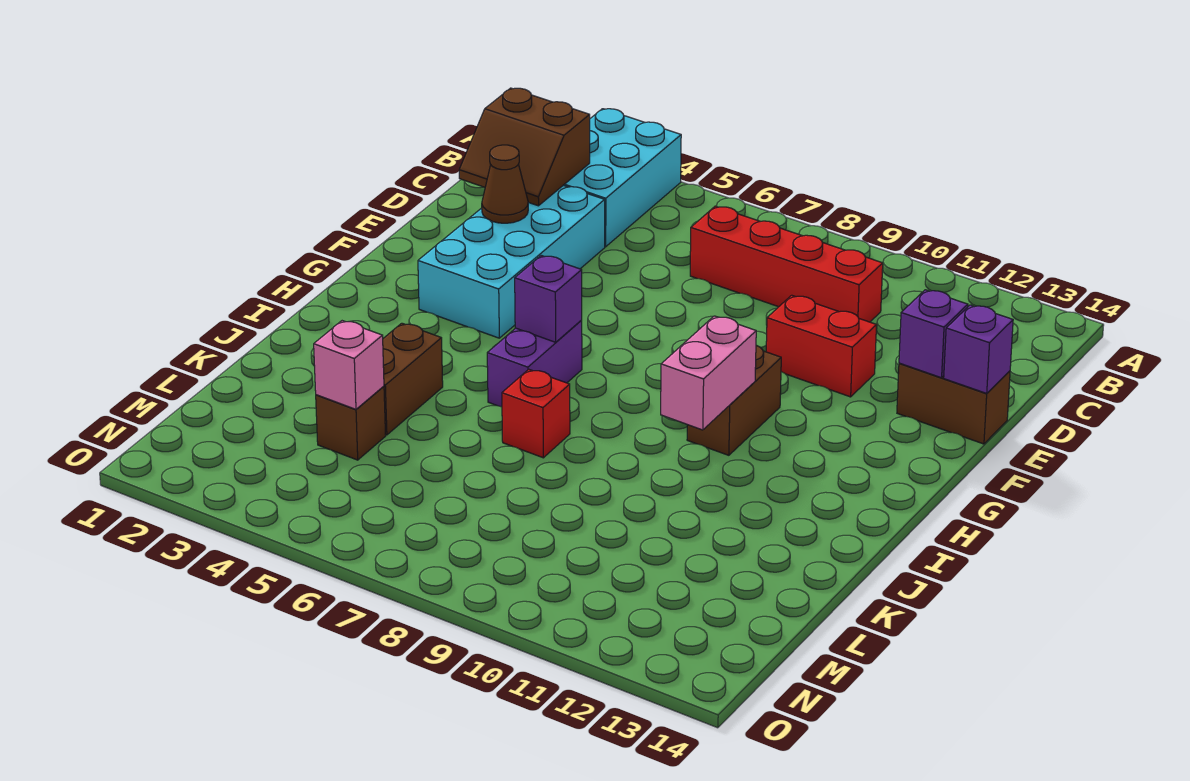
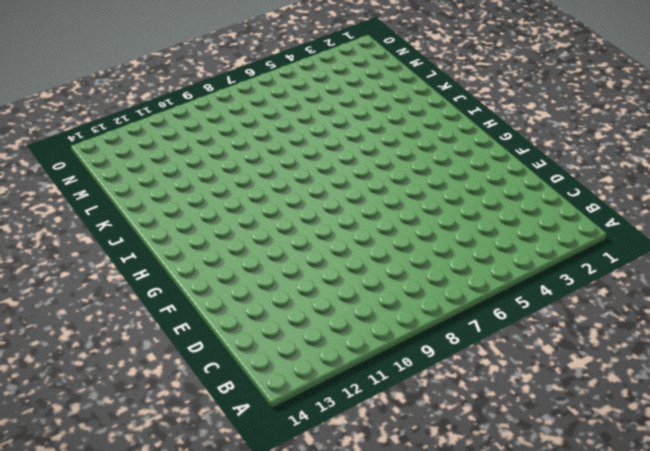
none -> cyan brick A3:C4 level 1
none -> red brick C7:C10 level 1
none -> cyan brick D3:G4 level 1

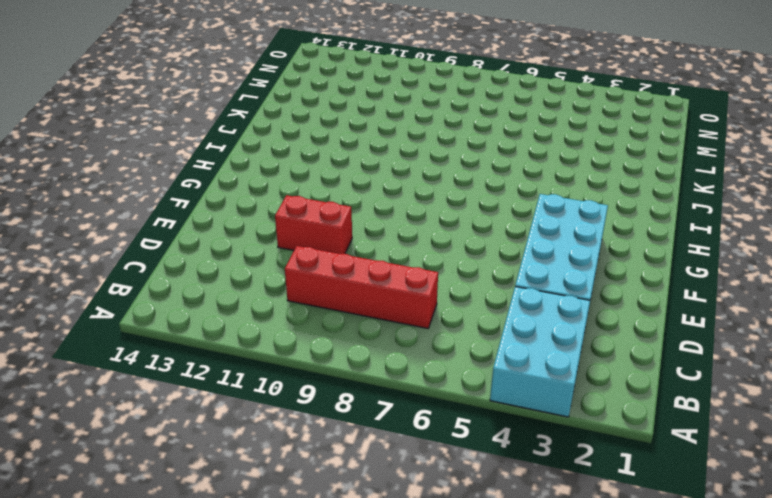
none -> brown brick E13:E14 level 1
none -> brown brick G10:H10 level 1
none -> purple brick H6:I6 level 1

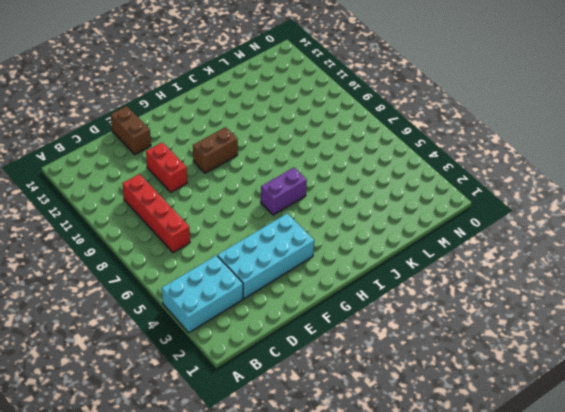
none -> brown brick J4:K4 level 1
none -> red brick J7 level 1
none -> brown brick L4 level 1

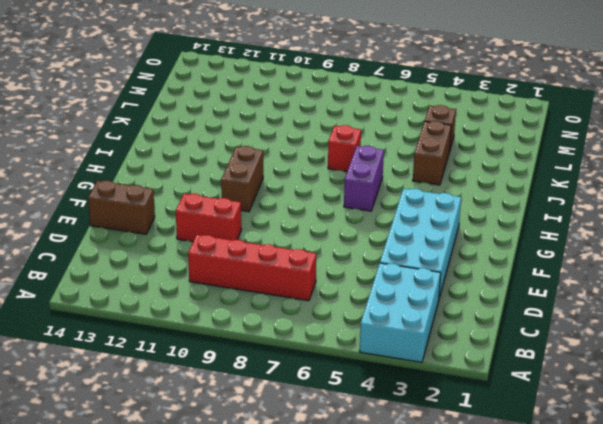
none -> brown slope C2:D3 level 2 top C
none -> brown cone E3 level 2
none -> purple brick E13 level 2

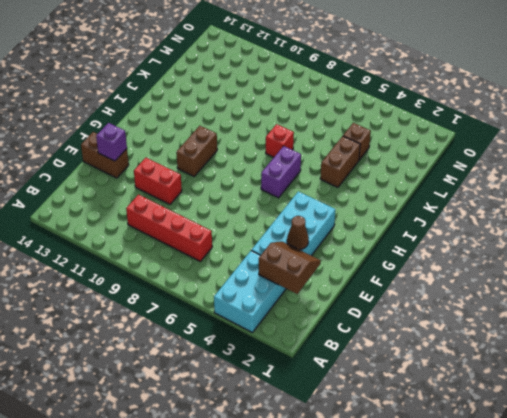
none -> purple brick E14 level 2
none -> purple brick H6 level 2
none -> pink brick H10:I10 level 2

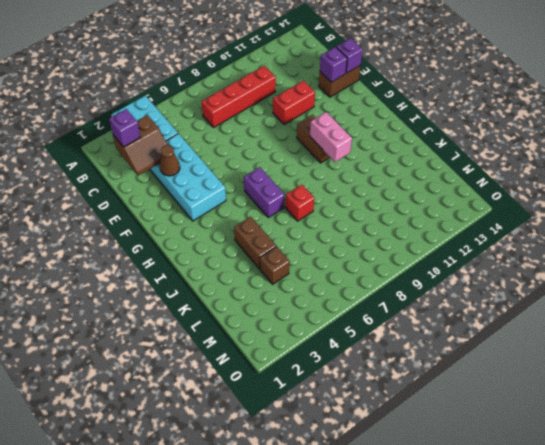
purple brick C2 level 3 -> purple brick H6 level 2
none -> pink brick L4 level 2

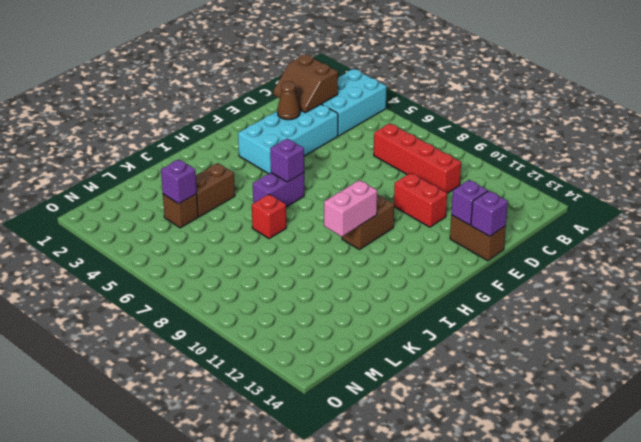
purple brick L4 level 2 -> pink brick L4 level 2

